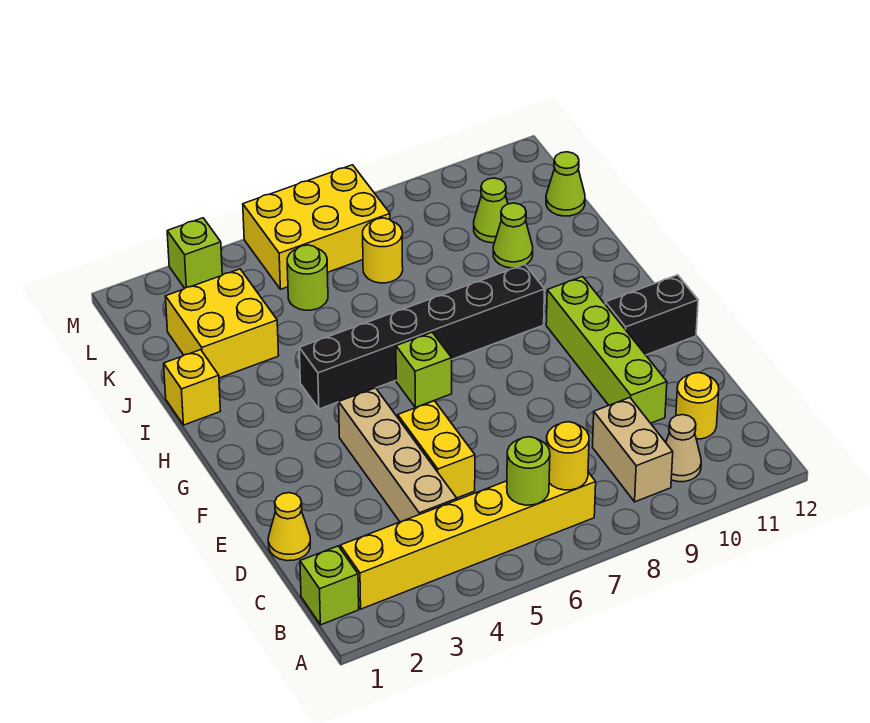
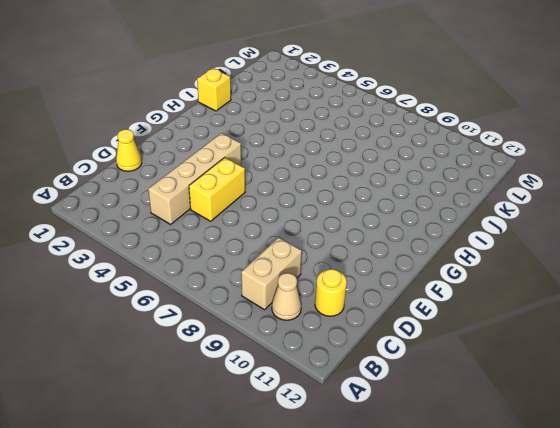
none -> lime brick B1 level 1
none -> yellow brick B2:B7 level 1
none -> lime brick D10:G10 level 1

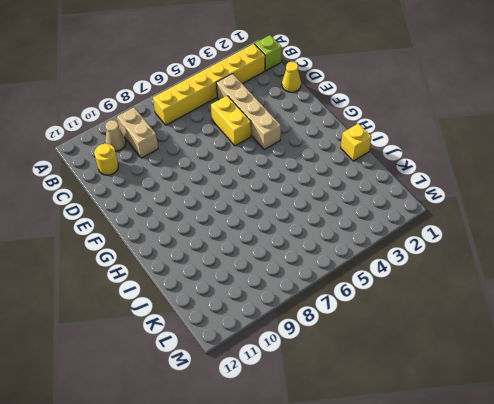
none -> lime brick D10:G10 level 1
none -> black brick F11:F12 level 1
none -> lime brick G6 level 1

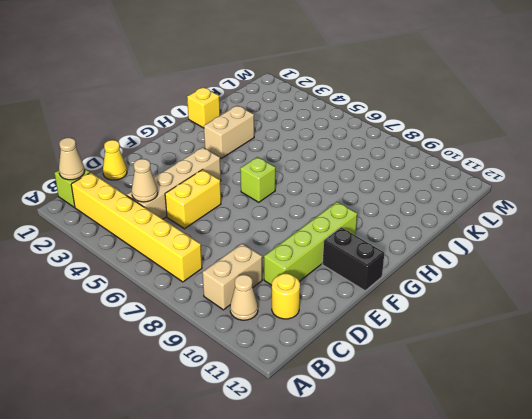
tan cone B1 level 2 -> none
tan cone C4 level 2 -> none
tan brick H3:I3 level 1 -> none
none -> black brick H4:H9 level 1
none -> yellow brick J2:K3 level 1
none -> lime cone J10 level 1

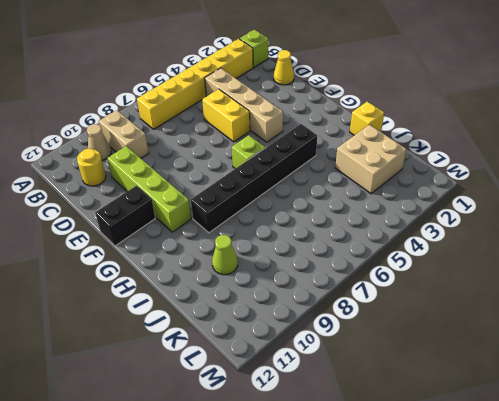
tan brick J2:K3 level 1 -> yellow brick J2:K3 level 1
none -> lime round brick K5 level 1
none -> yellow round brick K7 level 1
none -> lime cone K10 level 1

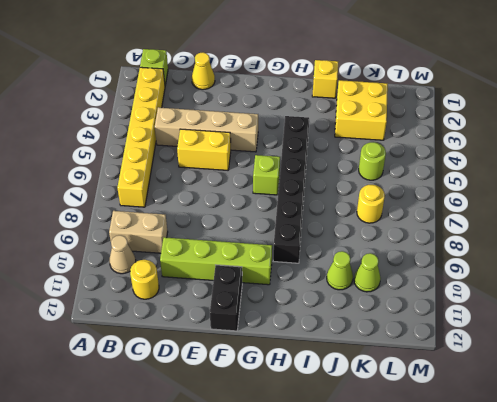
none -> lime cone K12 level 1
none -> yellow brick L5:M7 level 1
none -> lime brick M3 level 1

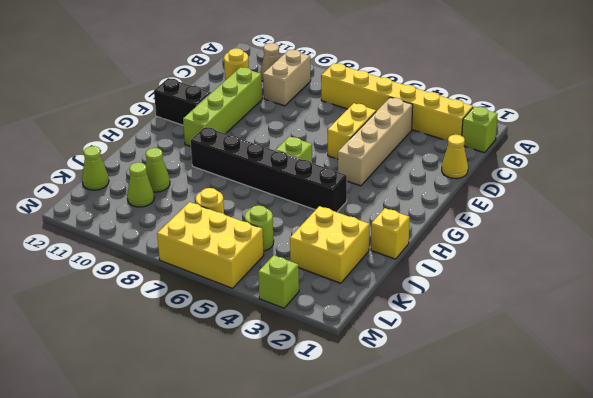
none -> lime round brick B6 level 2
none -> yellow round brick B7 level 2

